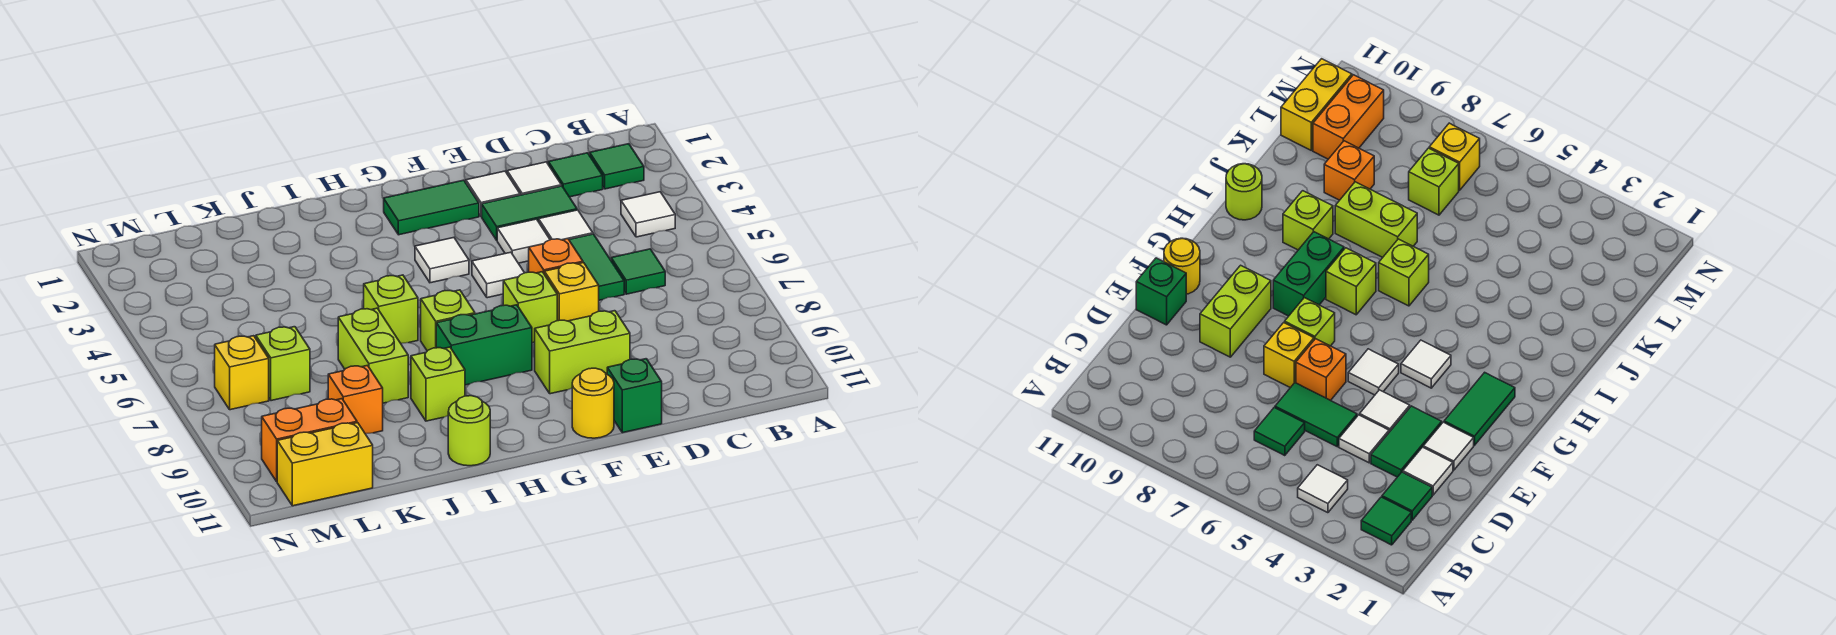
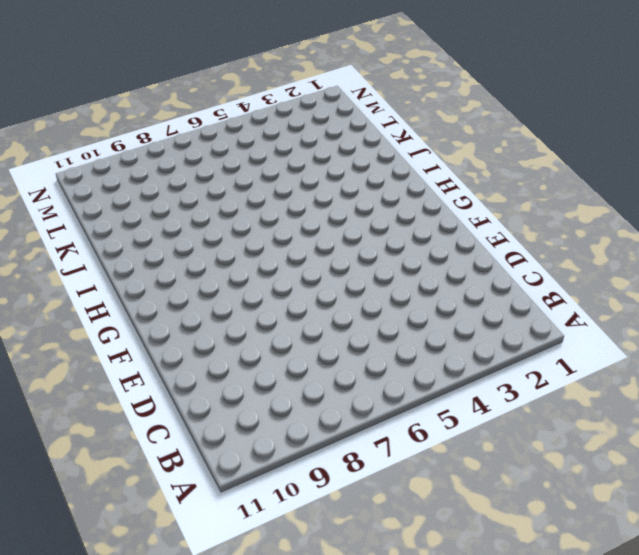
none -> green tile B2 level 1
none -> white tile B4 level 1
none -> green tile C2 level 1
none -> green tile C6 level 1

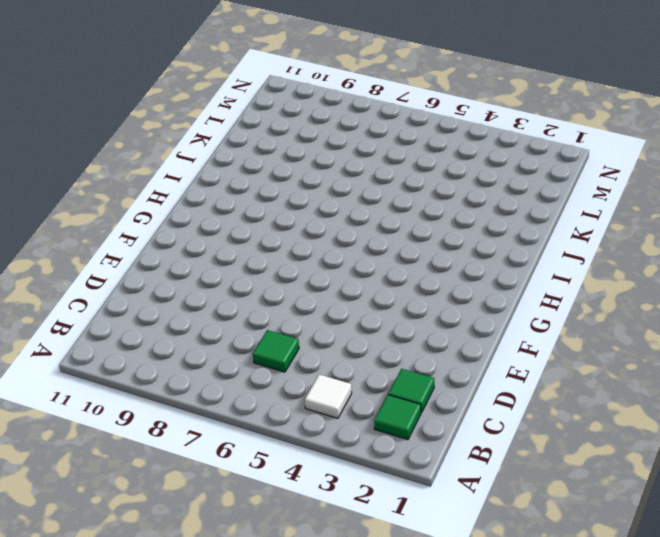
none -> white tile D2 level 1
none -> green tile D3:E3 level 1
none -> white tile D4 level 1
none -> green tile D5:D6 level 1

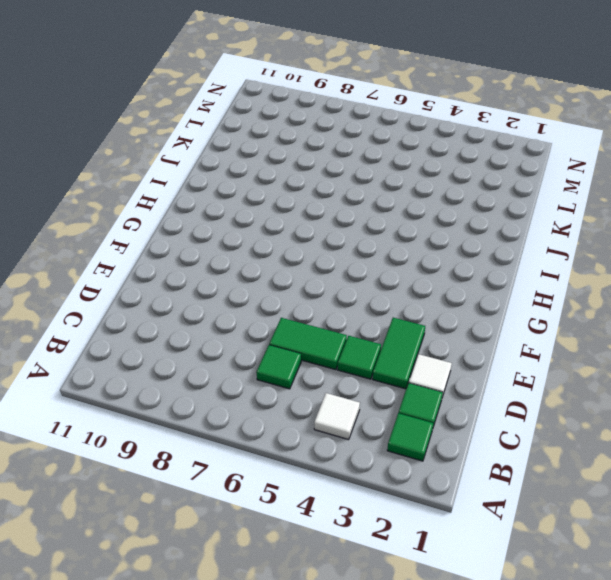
green tile D4 level 1 -> white tile D4 level 1
none -> white tile E2 level 1
none -> white tile E4 level 1
none -> orange brick E6 level 1
none -> yellow brick E7 level 1

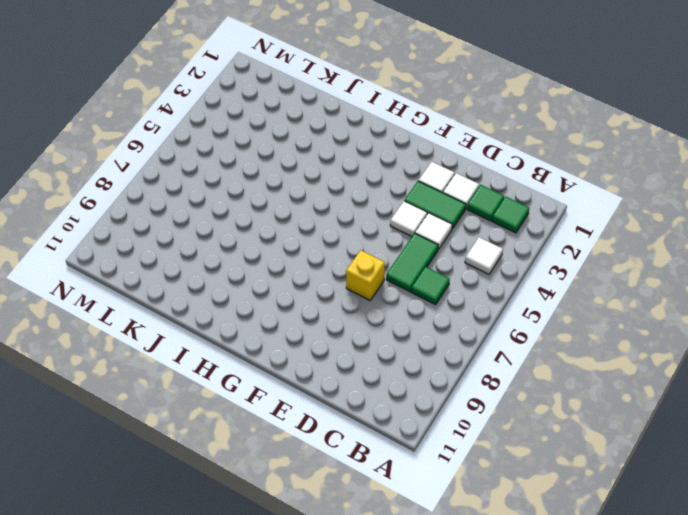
none -> orange brick E6 level 1
none -> lime brick E9:F9 level 1
none -> green brick E11 level 1
none -> green tile F2:G2 level 1

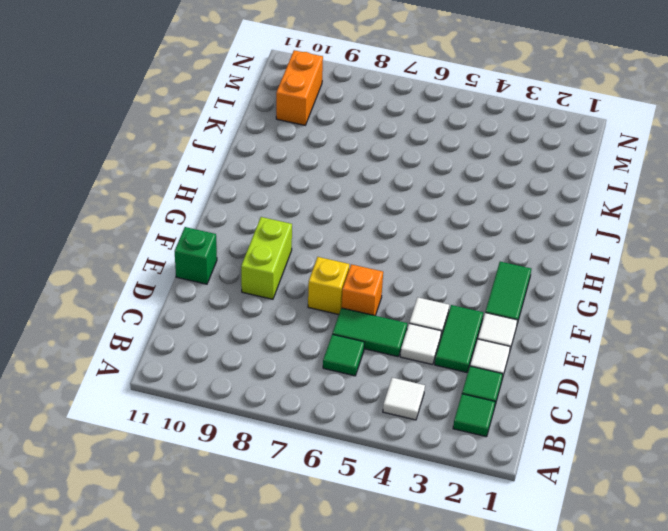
none -> white tile F5 level 1
none -> lime brick F7 level 1
none -> yellow round brick F11 level 1
none -> white tile G4 level 1

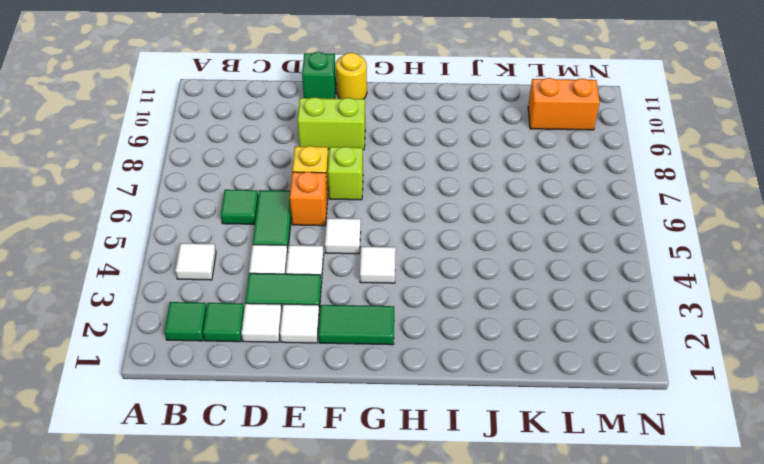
none -> green brick G8:H8 level 1
none -> lime brick H7 level 1
none -> lime brick I6 level 1
none -> lime brick I9 level 1

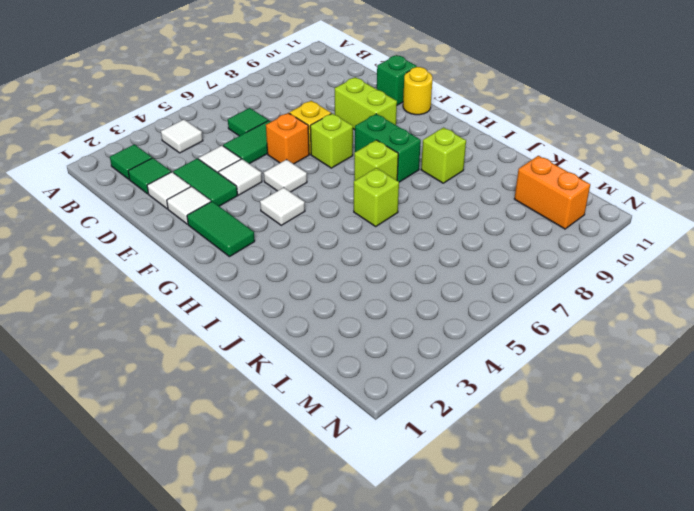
none -> lime round brick I11 level 1
none -> lime brick J7:J8 level 1
none -> orange brick K9 level 1
none -> lime brick L7 level 1

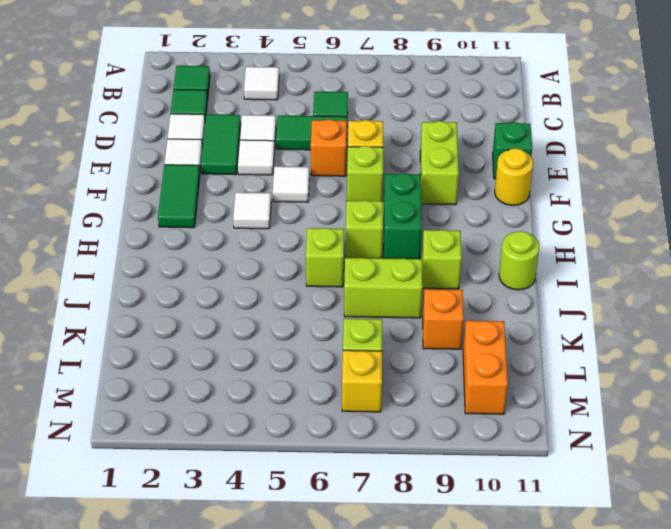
none -> yellow brick L11:M11 level 1

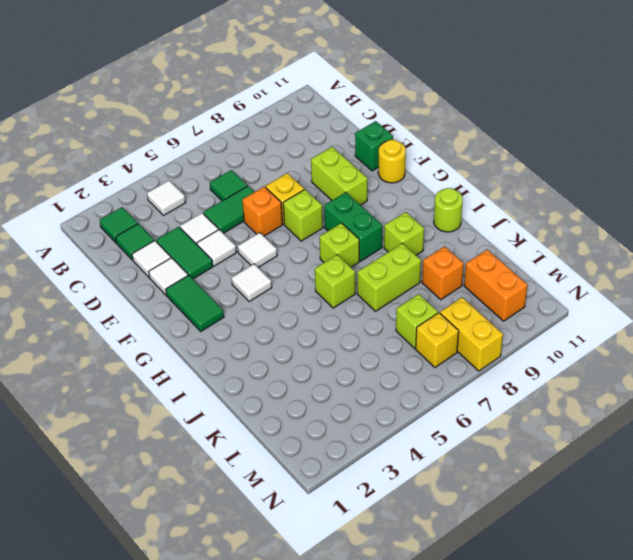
yellow brick M8:N8 level 1 -> yellow brick L11:M11 level 1

